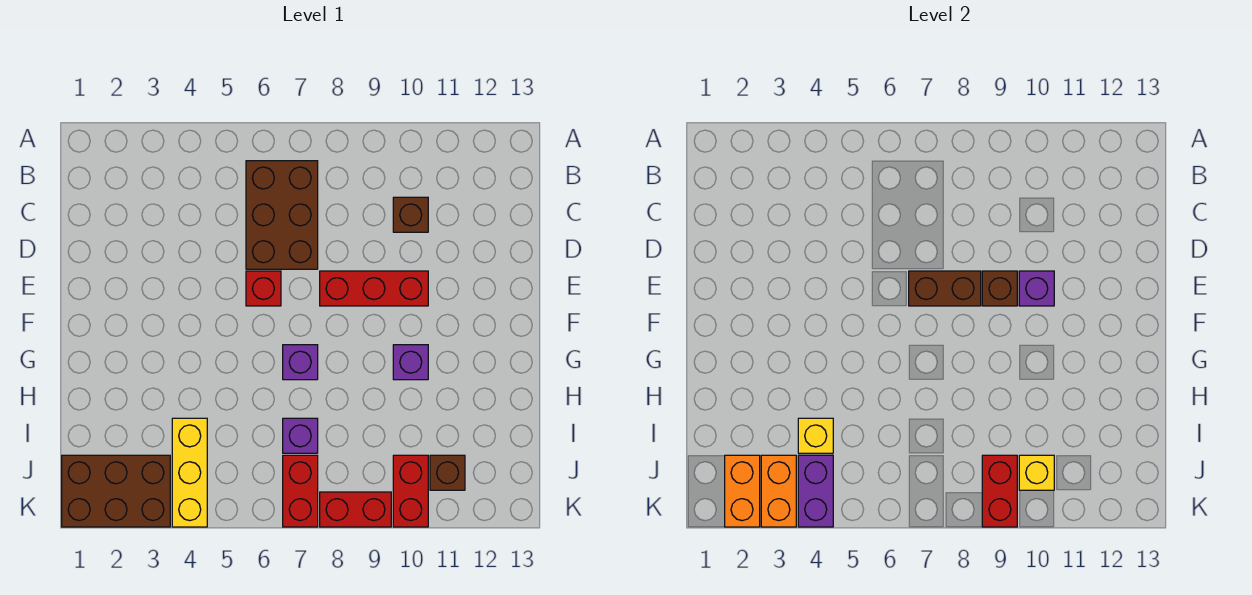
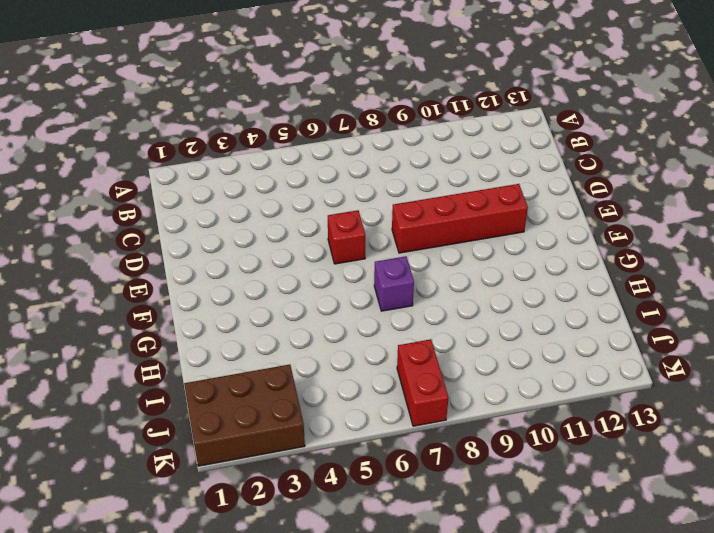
red brick E8:E11 level 1 -> red brick E8:E10 level 1
none -> brown brick B6:D7 level 1
none -> brown brick C10 level 1
none -> purple brick G10 level 1

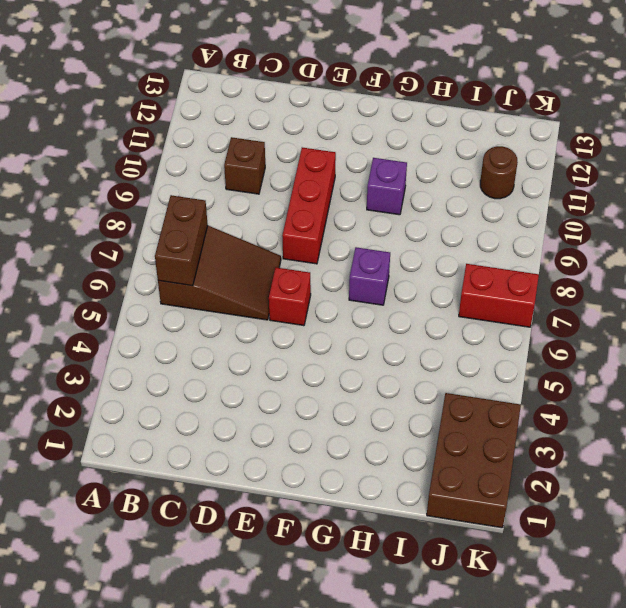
brown slope B6:D7 level 1 top B -> brown brick B6:D7 level 1
brown brick B6:B7 level 2 -> brown brick E7:E8 level 2
brown round brick J11 level 1 -> brown brick J11 level 1
none -> yellow brick I4:K4 level 1
none -> purple brick I7 level 1
none -> red brick J10:K10 level 1

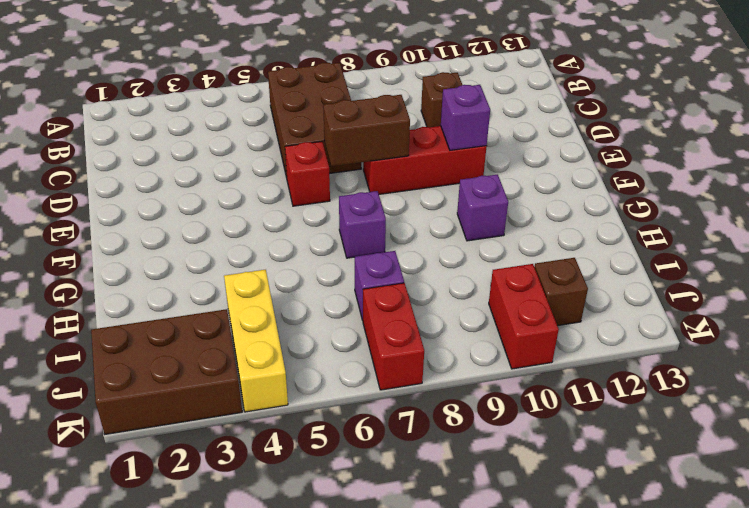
none -> red brick K8:K9 level 1
none -> brown brick E9 level 2
none -> yellow brick I4 level 2

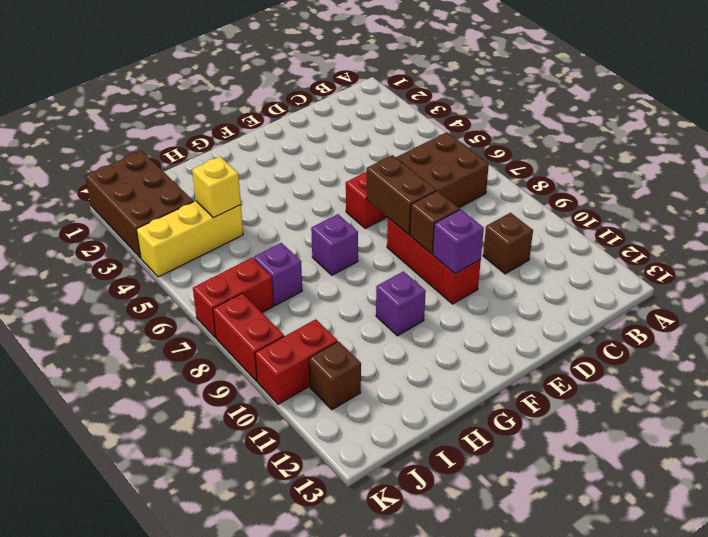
none -> orange brick J2:K2 level 2
none -> orange brick J3:K3 level 2
none -> purple brick J4:K4 level 2

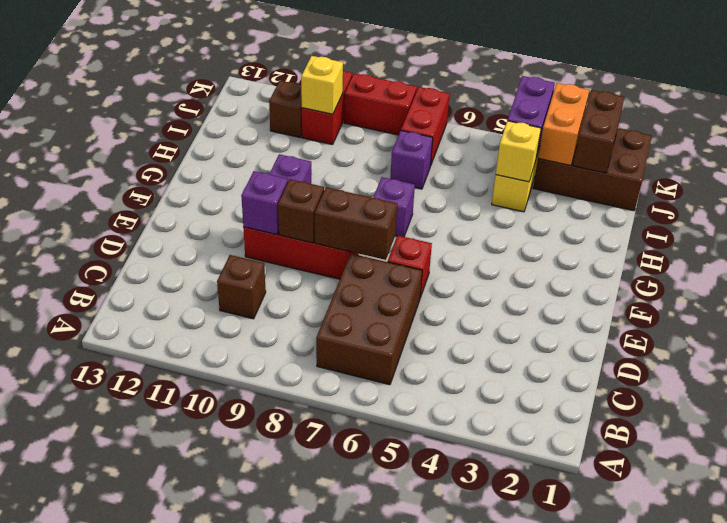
brown brick J2:K2 level 2 -> orange brick J2:K2 level 2
none -> red brick J9:K9 level 2

